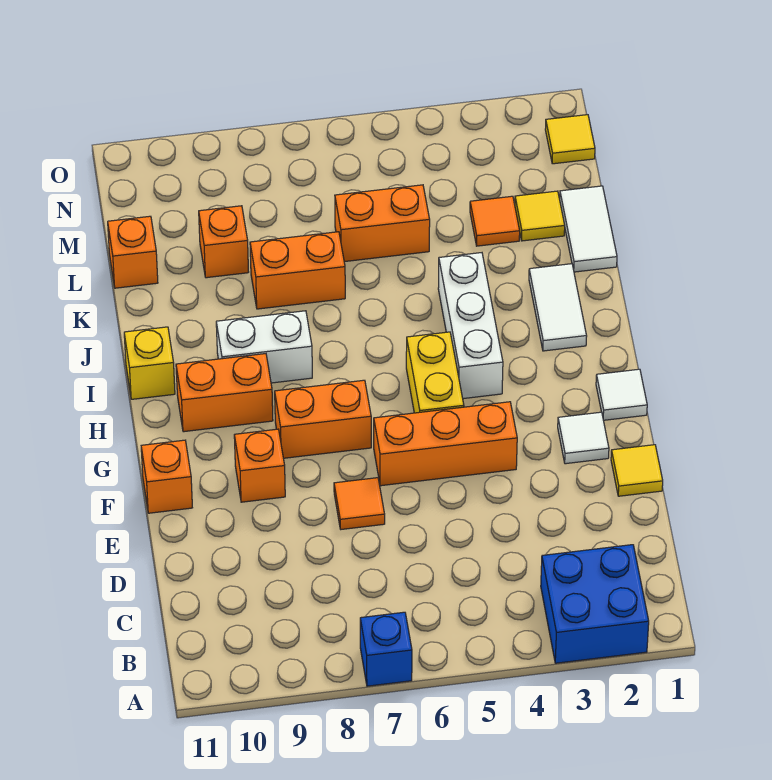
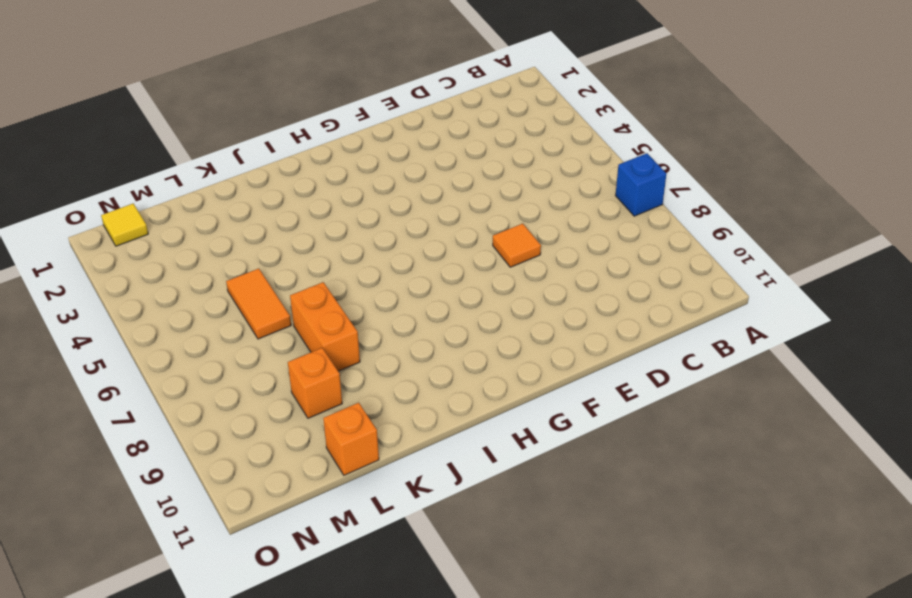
orange tile L5:L6 level 1 -> orange brick L5:L6 level 1
none -> blue brick A2:B3 level 1
none -> yellow tile E1 level 1
none -> white tile F2 level 1

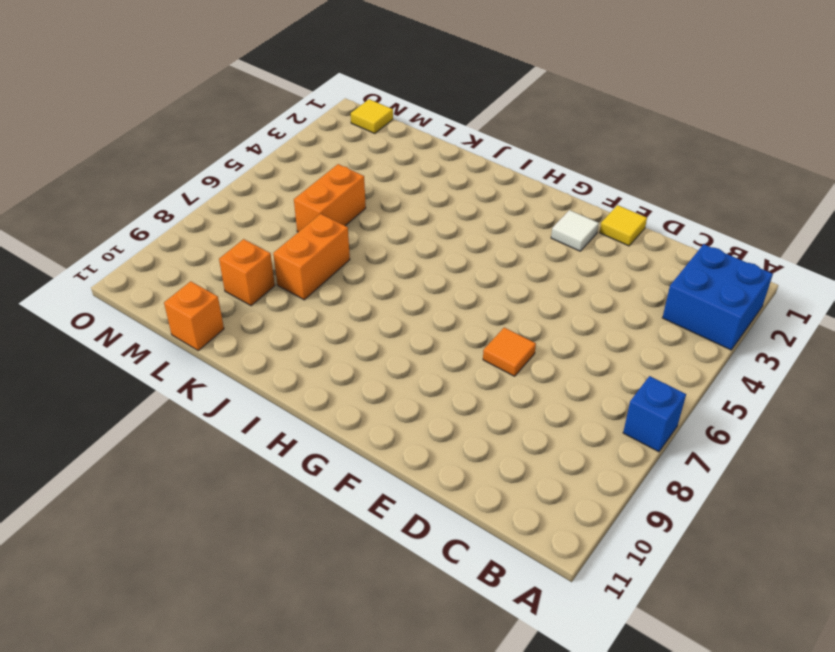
none -> orange brick F4:F6 level 1
none -> orange brick F9 level 1
none -> orange brick F11 level 1

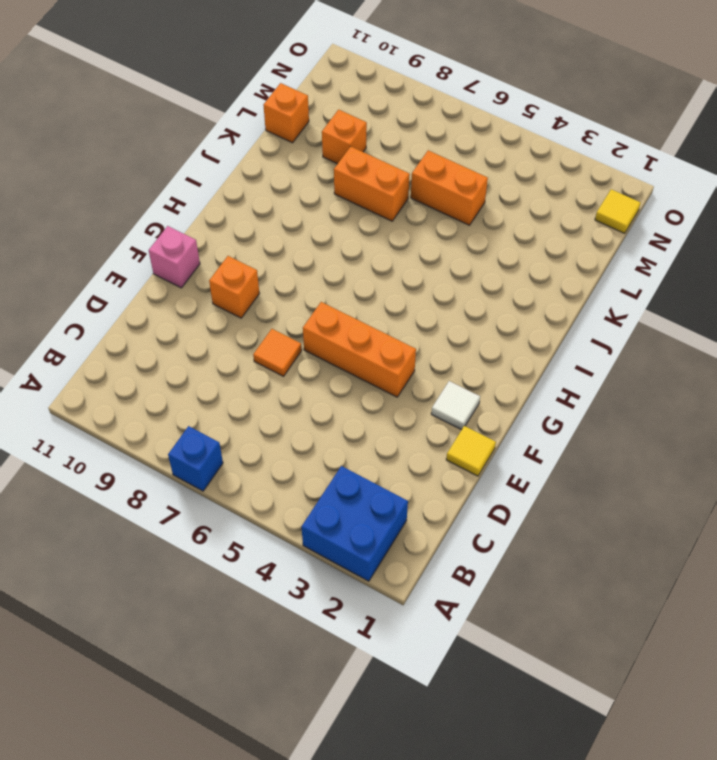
pink brick F11 level 1 -> orange brick F11 level 1
none -> white tile G1 level 1
none -> yellow brick G5:H5 level 1
none -> orange brick G7:G8 level 1

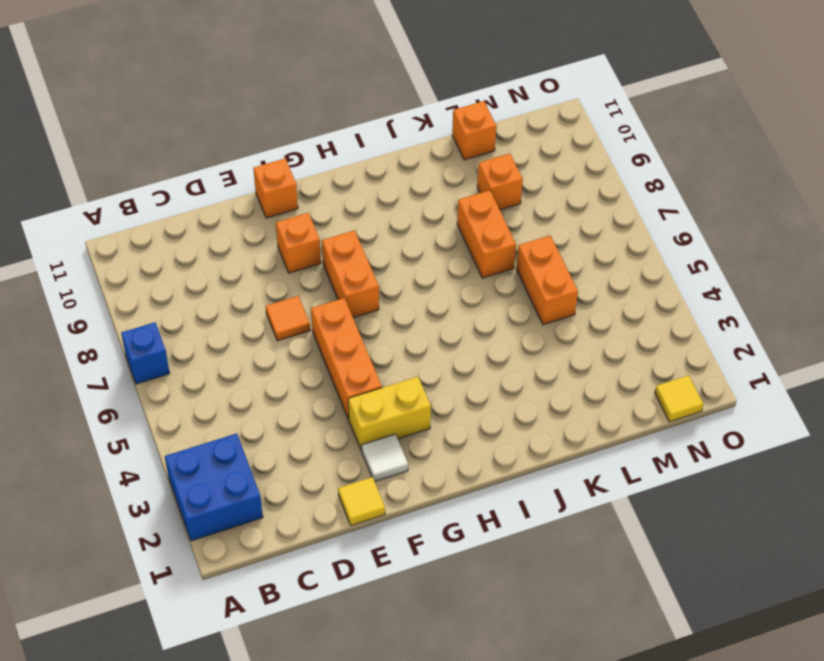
yellow brick F3:G3 level 1 -> yellow brick G5:H5 level 1
none -> white tile G1 level 1
none -> white brick H4:J4 level 1
none -> orange brick H9:H10 level 1

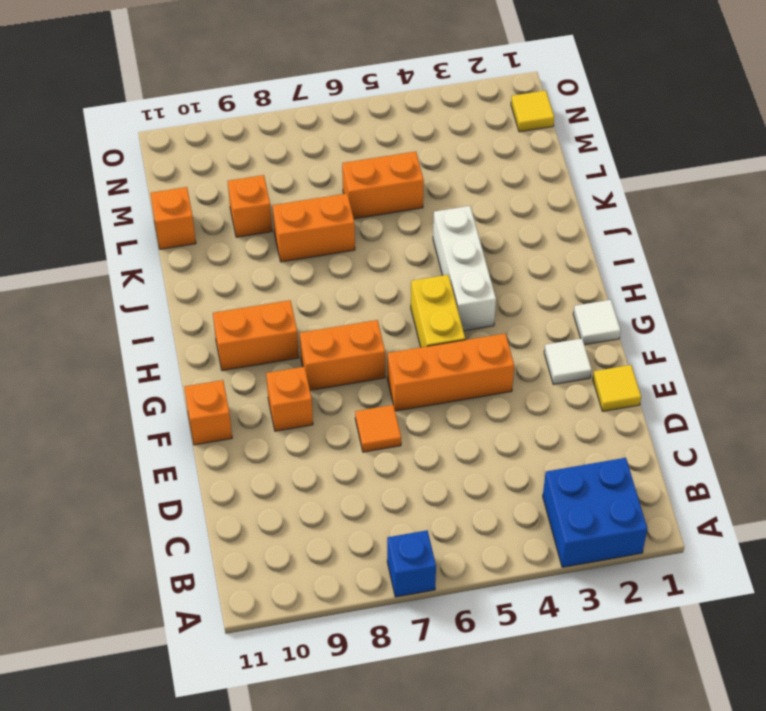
none -> white tile I2:J2 level 1
none -> white brick I8:I9 level 1
none -> yellow brick I11 level 1

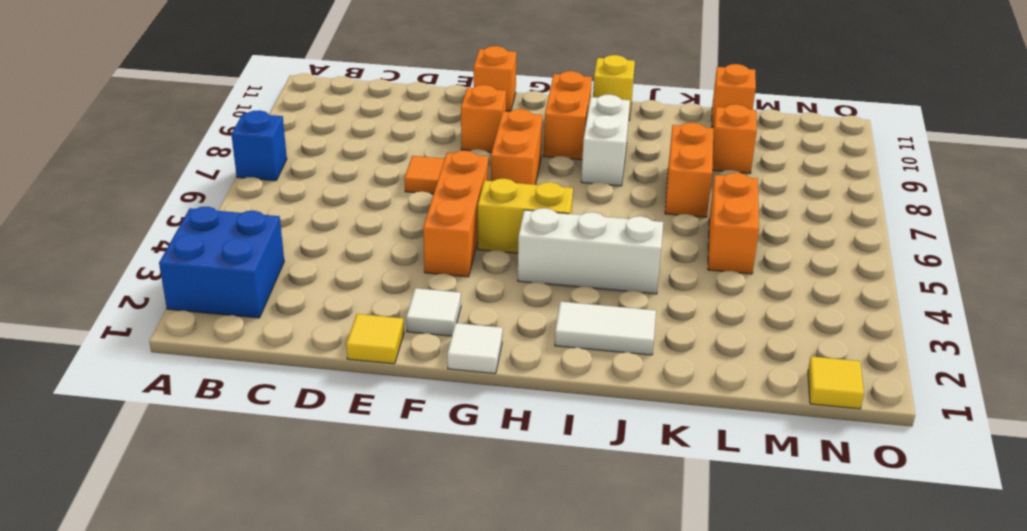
none -> white tile K1:L1 level 1
none -> yellow tile L2 level 1
none -> orange tile L3 level 1

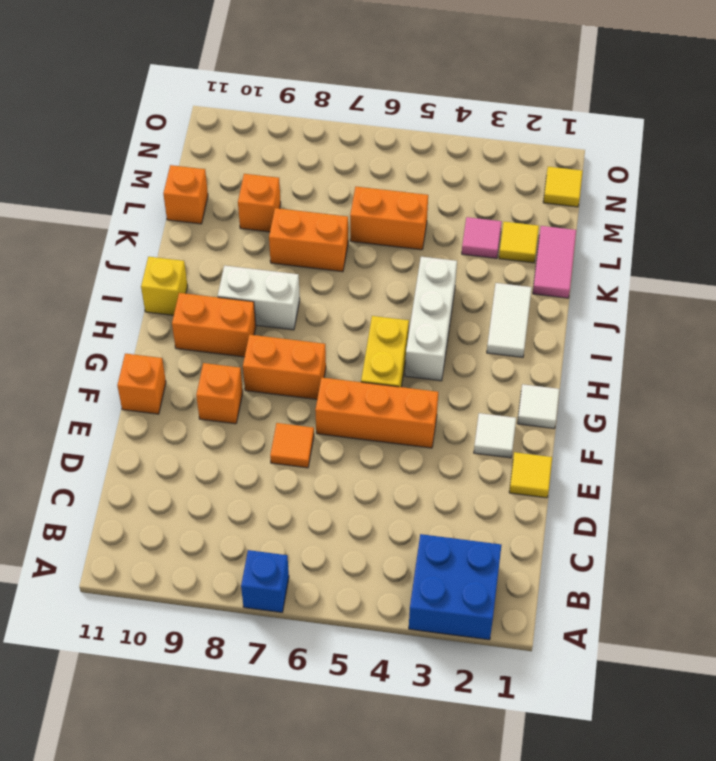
pink tile K1:L1 level 1 -> white tile K1:L1 level 1
pink tile L3 level 1 -> orange tile L3 level 1

